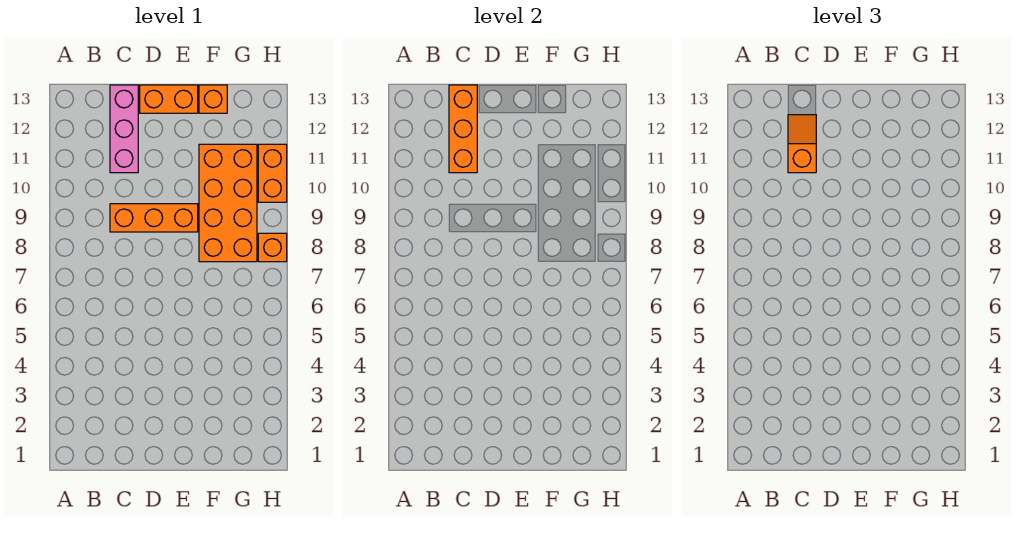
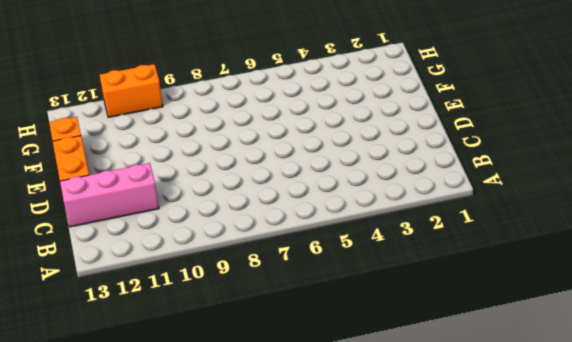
none -> orange brick C9:E9 level 1
none -> orange brick F8:G11 level 1

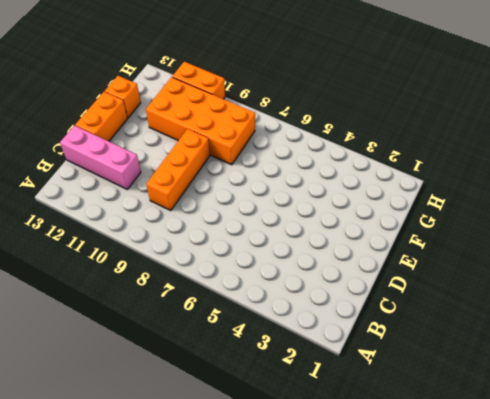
none -> orange brick H8 level 1
none -> orange brick C11:C13 level 2

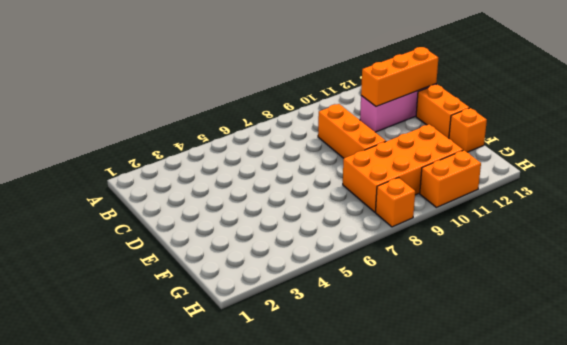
none -> orange slope C11:C12 level 3 top 11

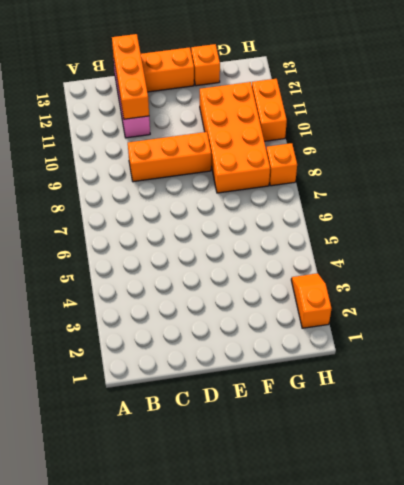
orange slope H2:H3 level 1 top 2 -> orange slope C11:C12 level 3 top 11

